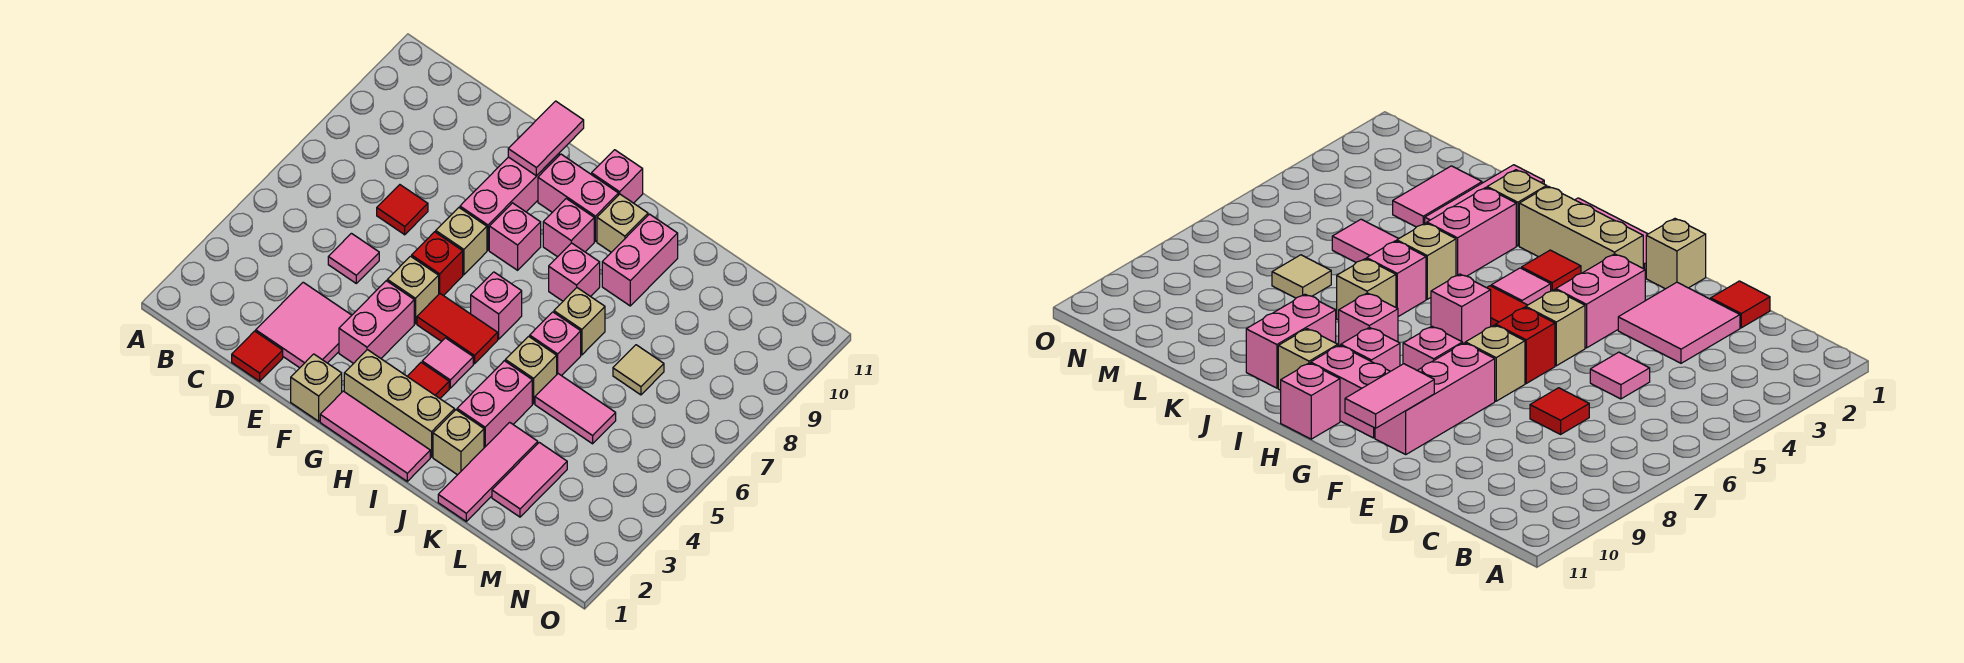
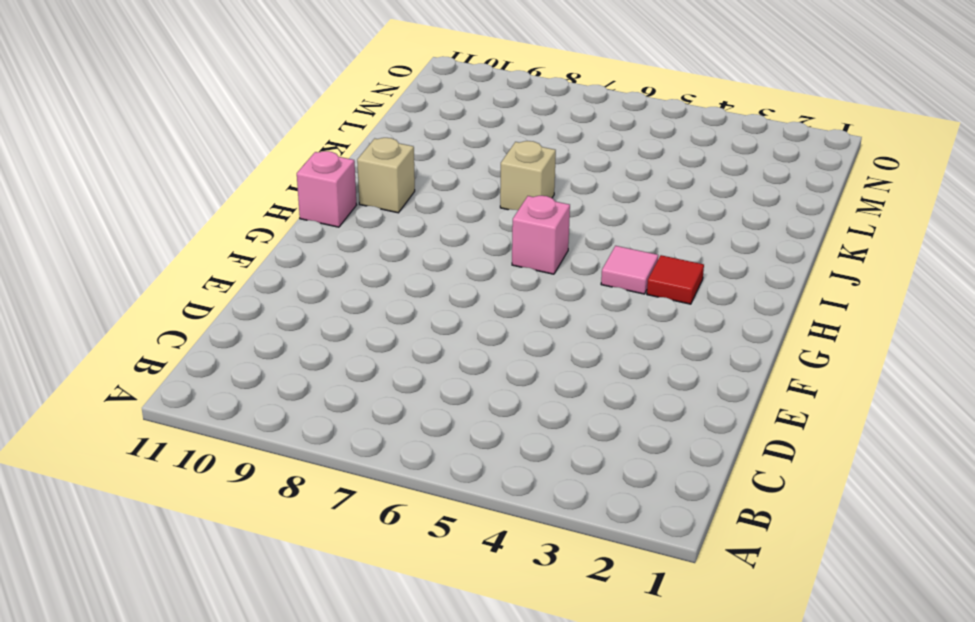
none -> red tile D1 level 1
none -> pink tile D2:E3 level 1
none -> pink tile D5 level 1
none -> red tile D7 level 1

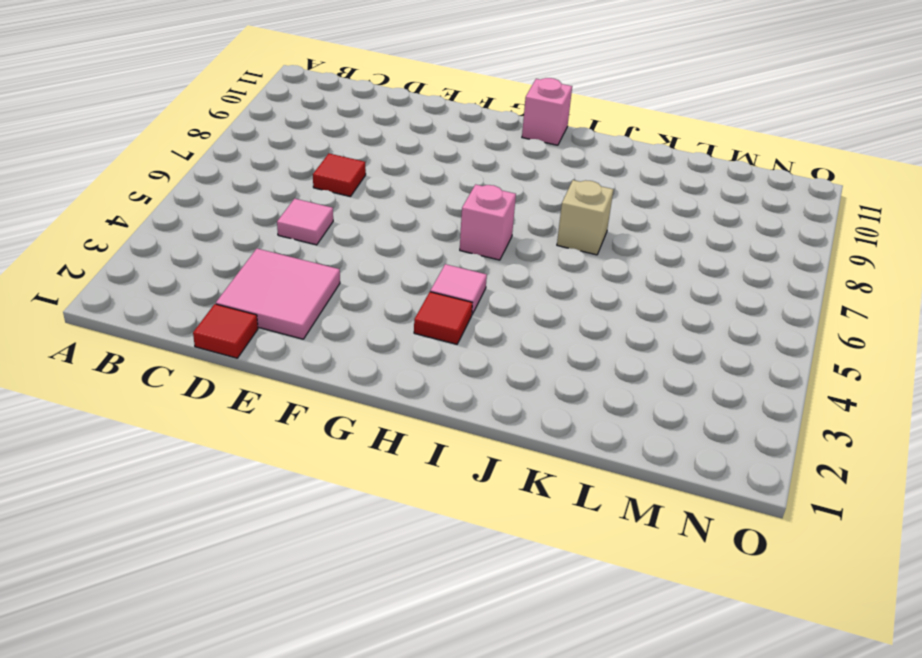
none -> tan brick F1 level 1
none -> pink brick F3:F4 level 1
none -> tan brick F5 level 1
none -> red brick F6 level 1

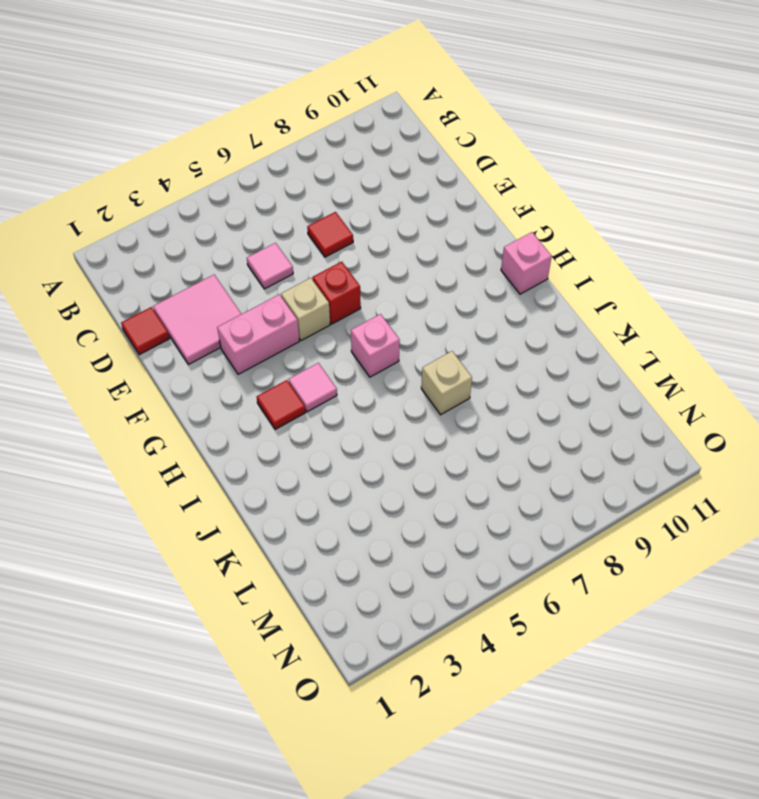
none -> tan brick F1 level 1
none -> tan brick F7 level 1
none -> pink brick F8:F10 level 1
none -> pink tile G1:I1 level 1

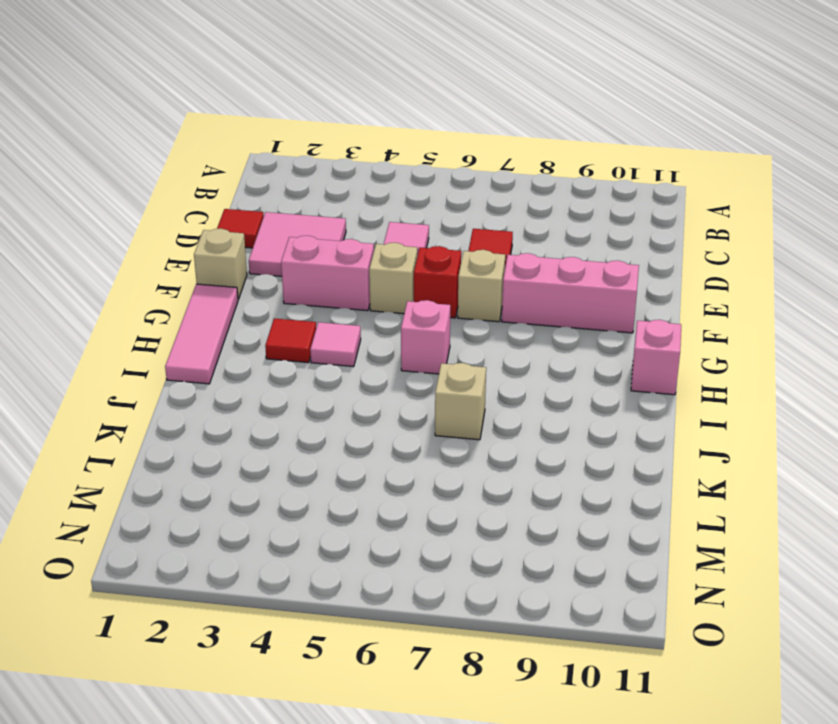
none -> tan brick G2:I2 level 1
none -> red tile G5:H5 level 1
none -> pink brick G8 level 1
none -> pink brick G10:H10 level 1

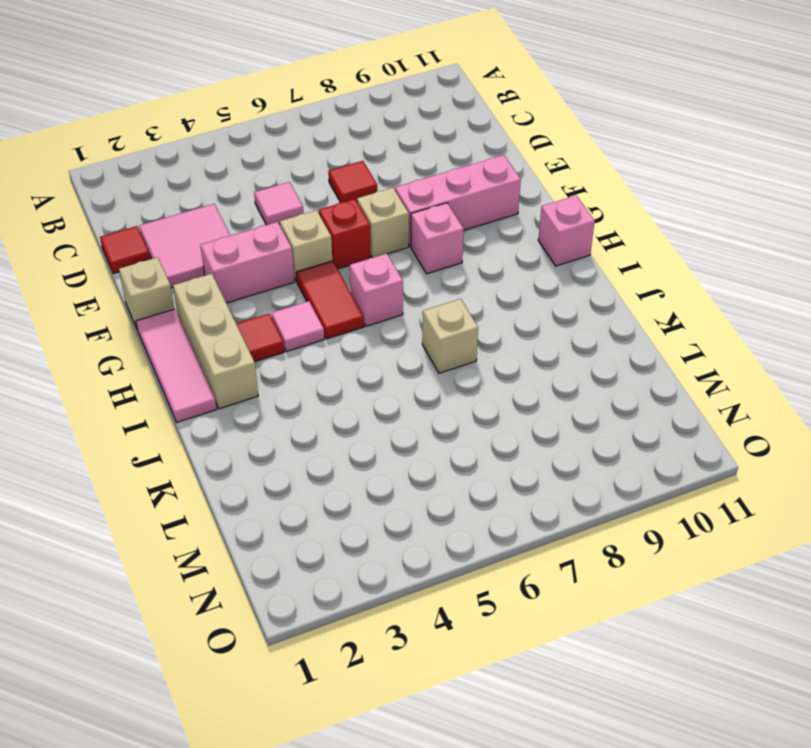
none -> pink brick G10:H10 level 1
none -> pink brick H9 level 1
none -> pink brick I8 level 1
none -> tan brick I10 level 1

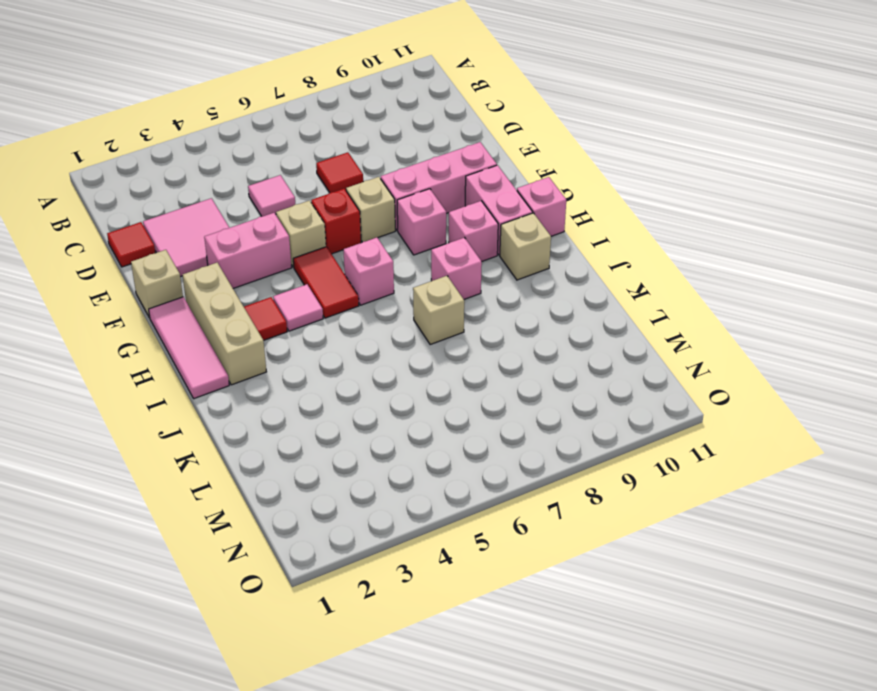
none -> tan brick J2 level 1
none -> pink brick J3:J4 level 1
none -> tan brick J5 level 1
none -> pink brick J6 level 1

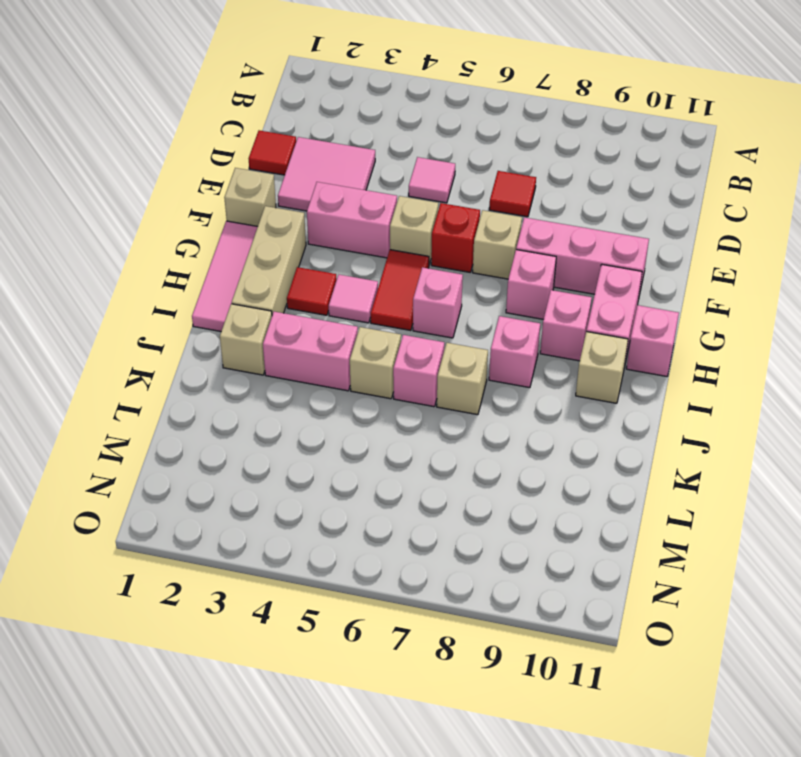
none -> pink brick J9:J10 level 1
none -> pink tile K1:K3 level 1
none -> pink tile K5:L5 level 1
none -> pink tile L2:L3 level 1

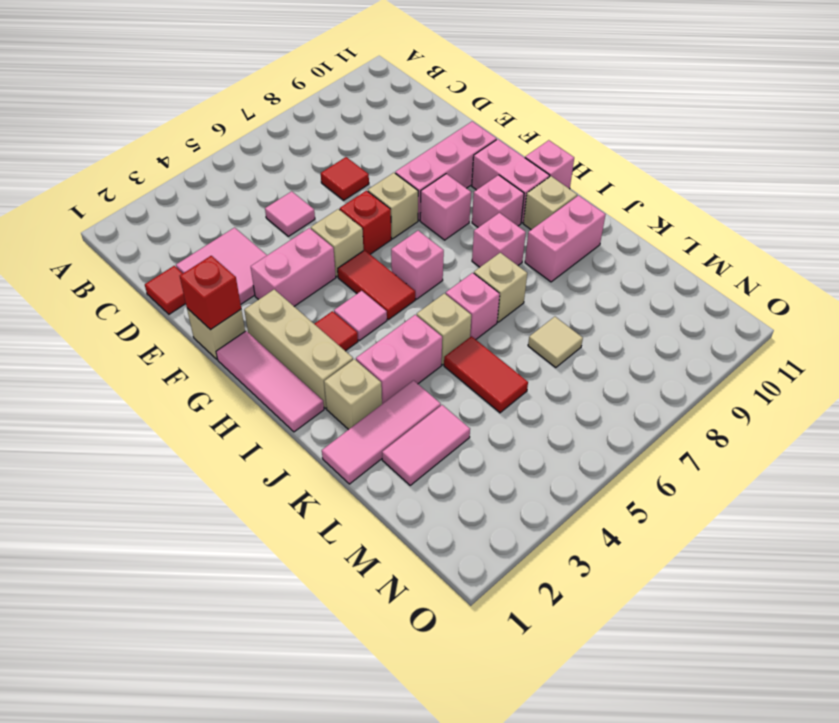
red brick F1 level 2 -> none
red tile K5:L5 level 1 -> pink tile K5:L5 level 1
none -> pink tile F10:F11 level 2

